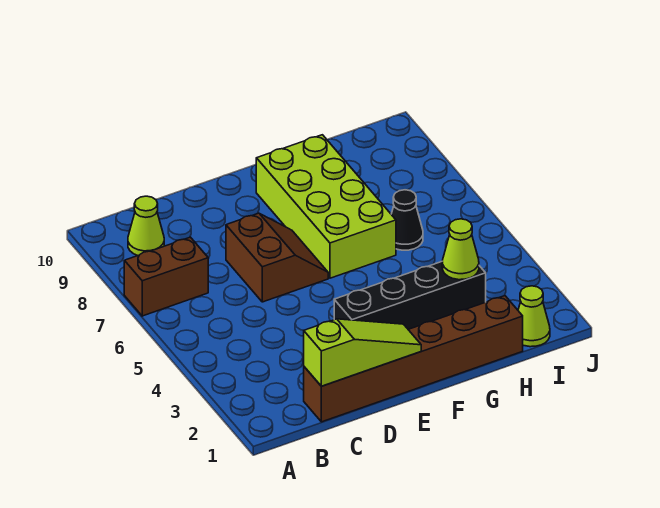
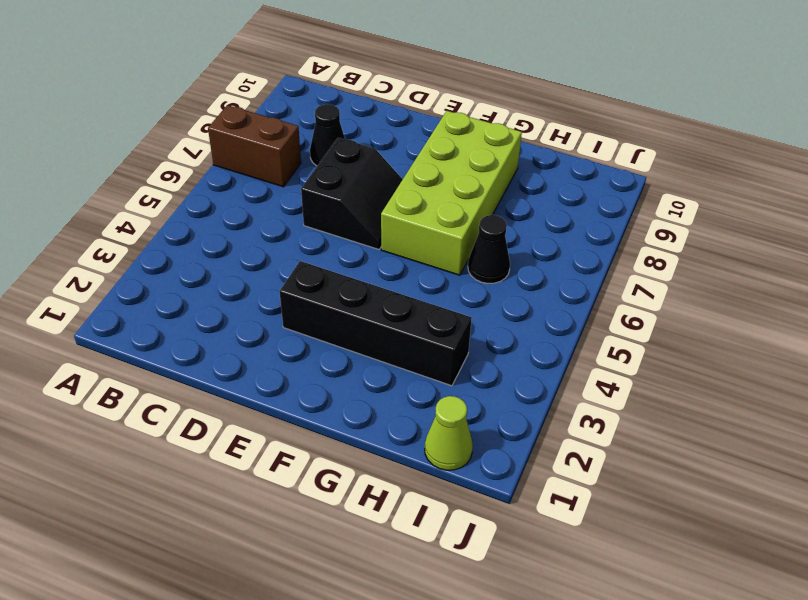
black cone C8 level 1 -> none
black slope D6:E7 level 1 top D -> brown slope D6:E7 level 1 top D
none -> lime cone B9 level 1
none -> brown brick C1:H1 level 1

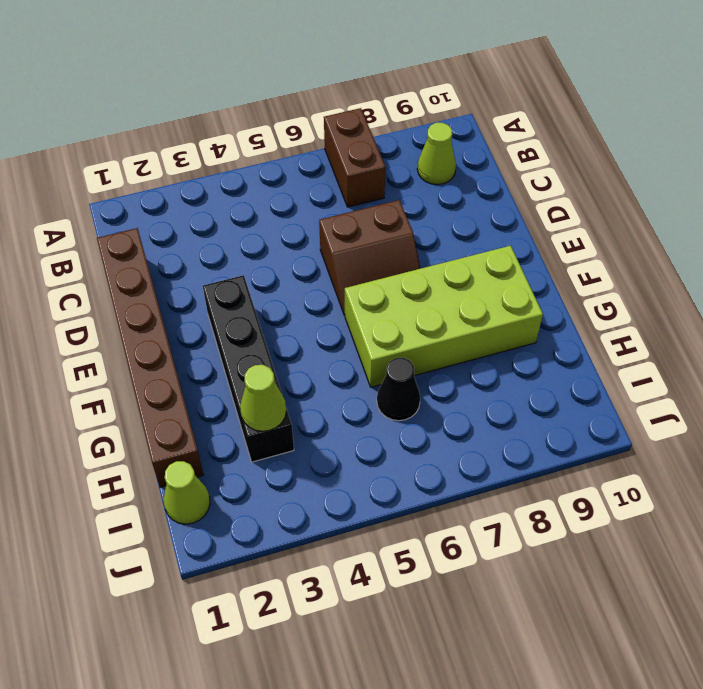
none -> lime slope C1:E1 level 2 top C

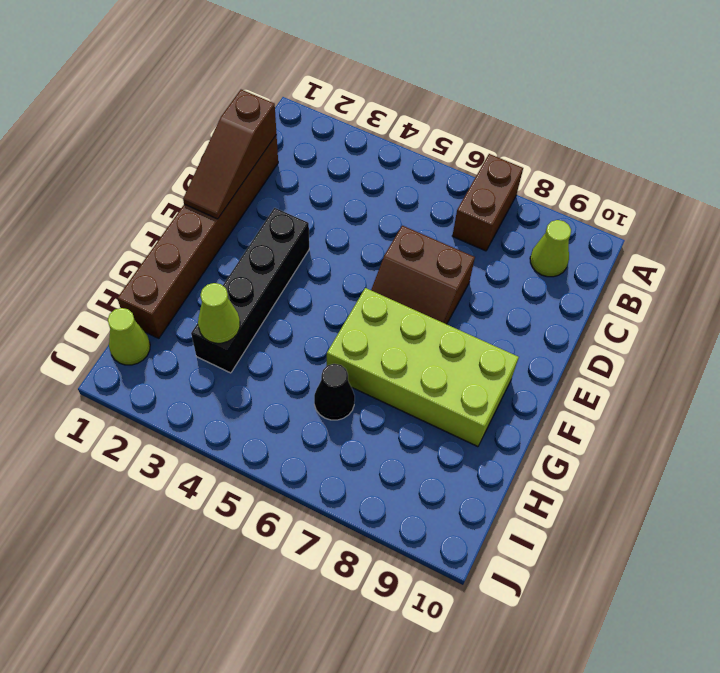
brown slope C1:E1 level 2 top C -> lime slope C1:E1 level 2 top C

